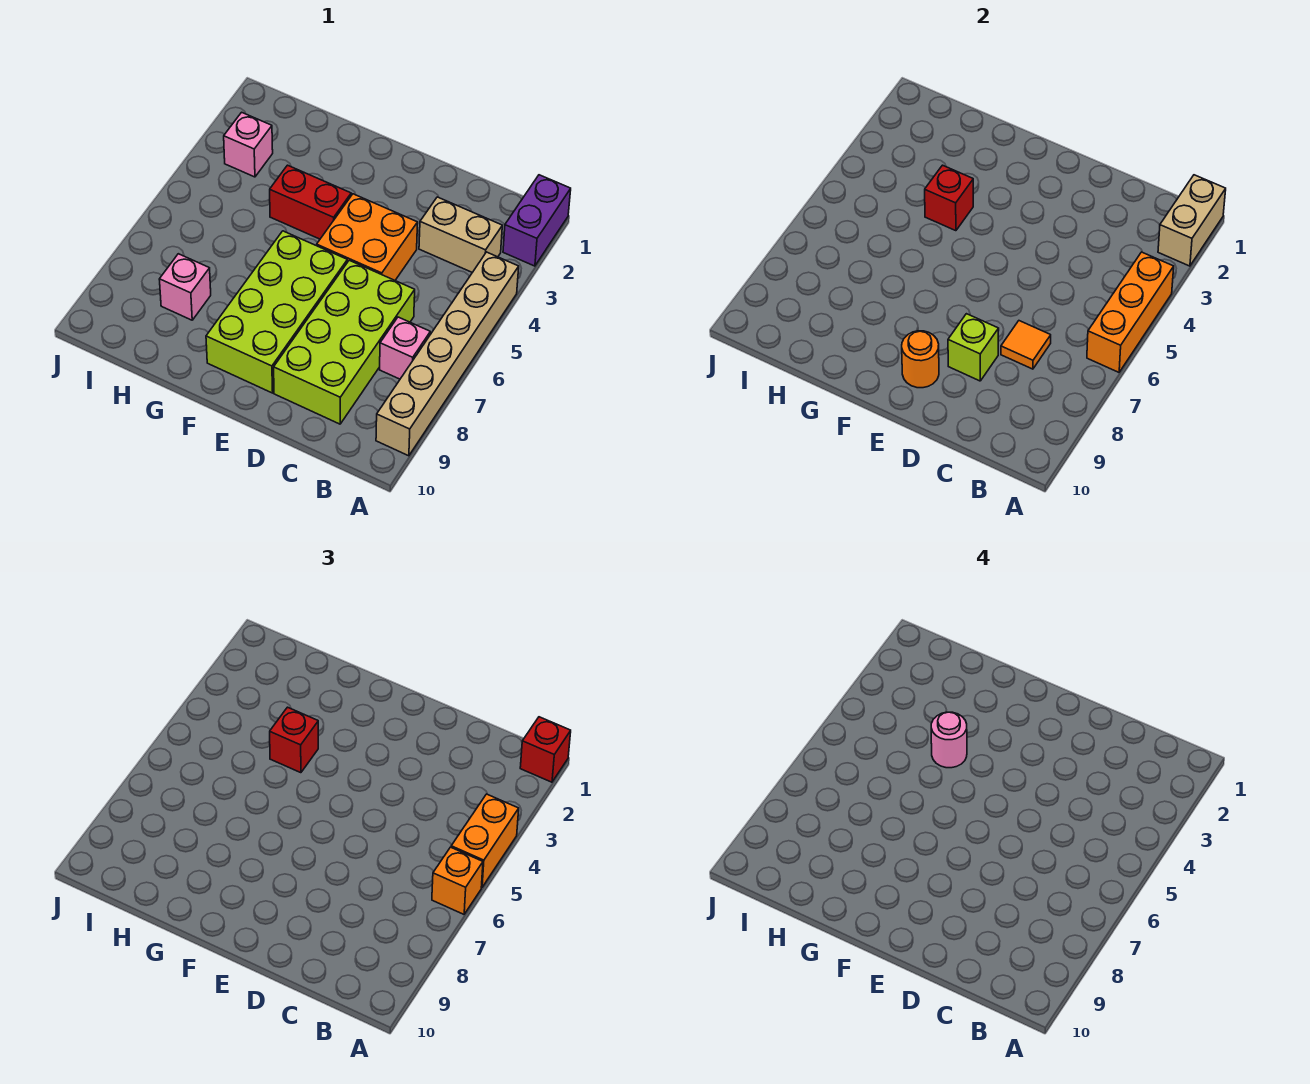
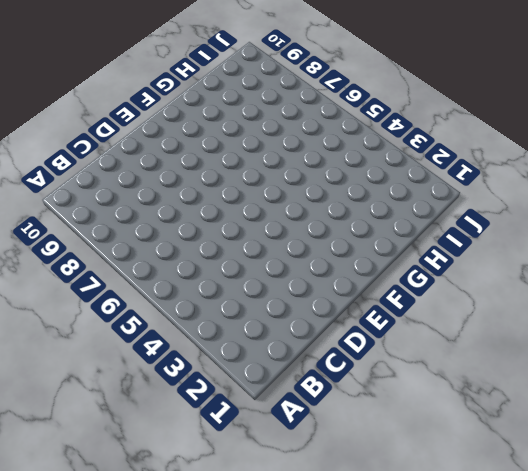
none -> purple brick A1:A2 level 1
none -> tan brick A4:A9 level 1
none -> tan brick B3:C3 level 1

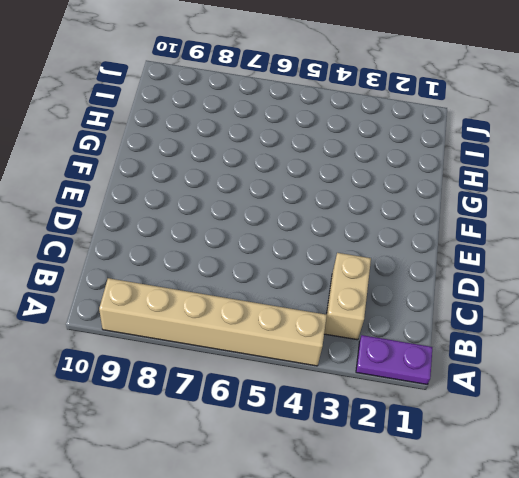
purple plate A1:A2 level 1 -> purple brick A1:A2 level 1
none -> pink brick B7 level 1
none -> lime brick C6:D9 level 1
none -> orange brick D4:E5 level 1

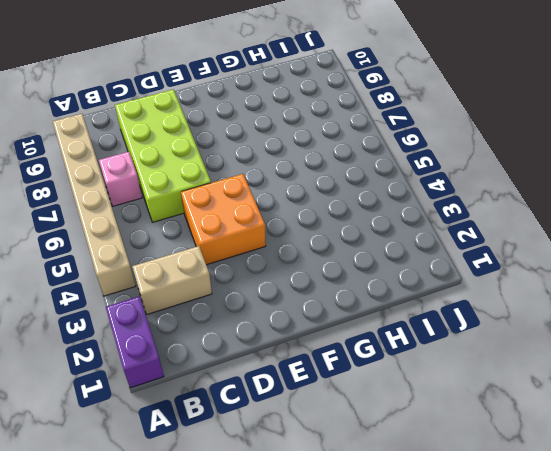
none -> lime brick E6:F9 level 1
none -> red brick F4:G4 level 1
none -> pink brick H8 level 1

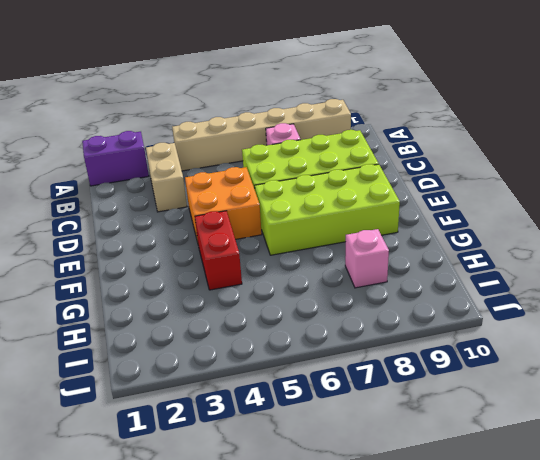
none -> pink brick I3 level 1
none -> tan brick A1:A2 level 2
none -> orange brick A4:A6 level 2

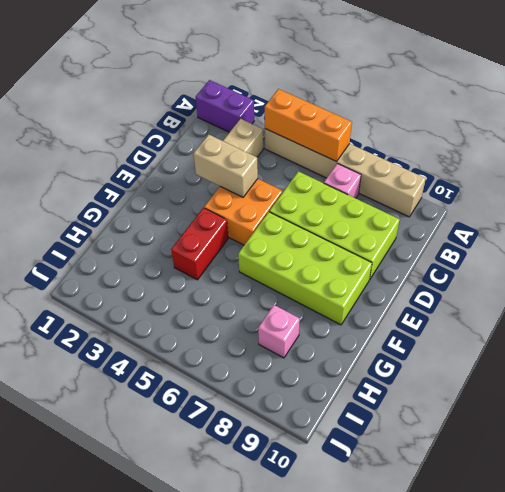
tan brick D3:D4 level 2 -> tan brick A1:A2 level 2
none -> pink brick I3 level 1
none -> orange tile C7 level 2
none -> lime brick D8 level 2

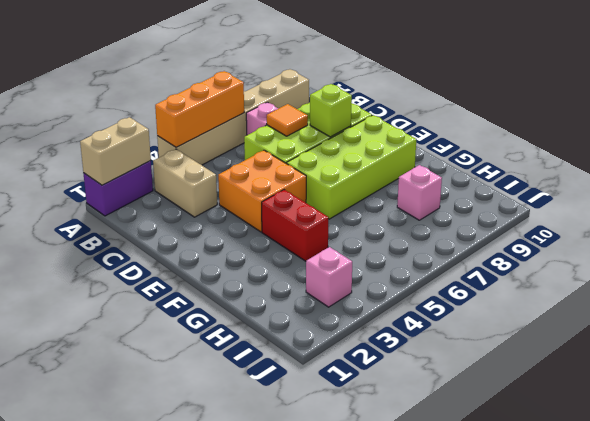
none -> orange round brick E9 level 2
none -> red brick G4 level 2
none -> red brick A1 level 3

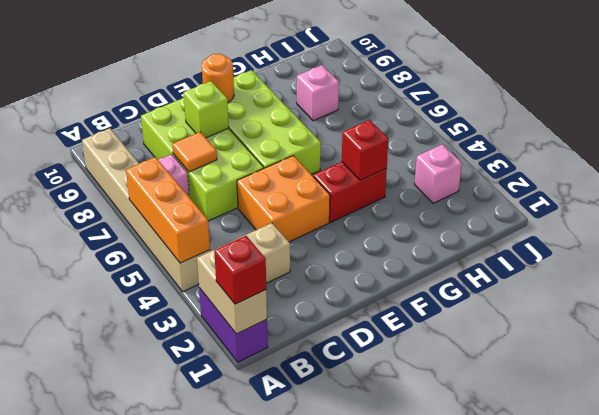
none -> orange brick A4:A5 level 3
none -> orange brick A6 level 3
none -> red brick G4 level 3

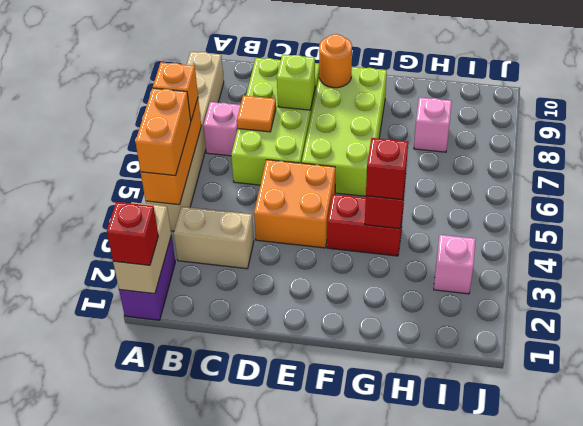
none -> pink round brick G4 level 4

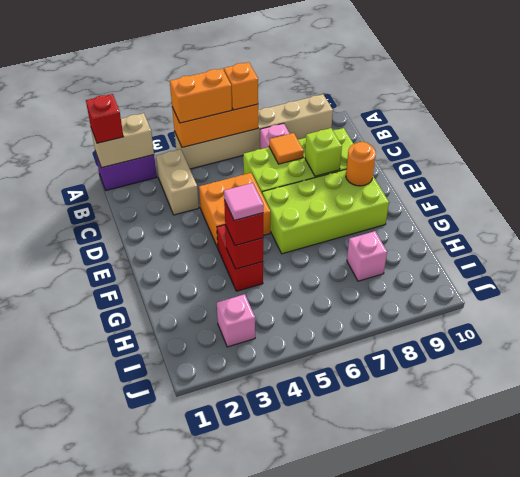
pink tile G4 level 4 -> pink round brick G4 level 4

